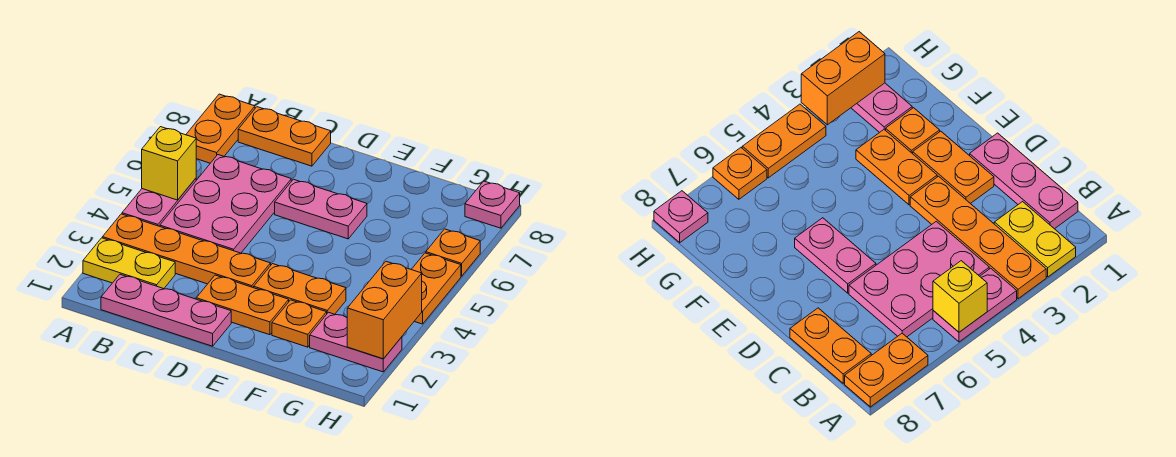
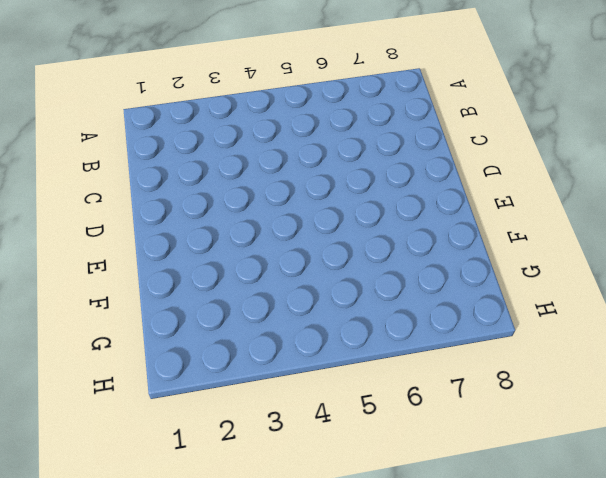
none -> yellow plate A2:B2 level 1
none -> orange plate A3:D3 level 1
none -> pink plate A4:A5 level 1

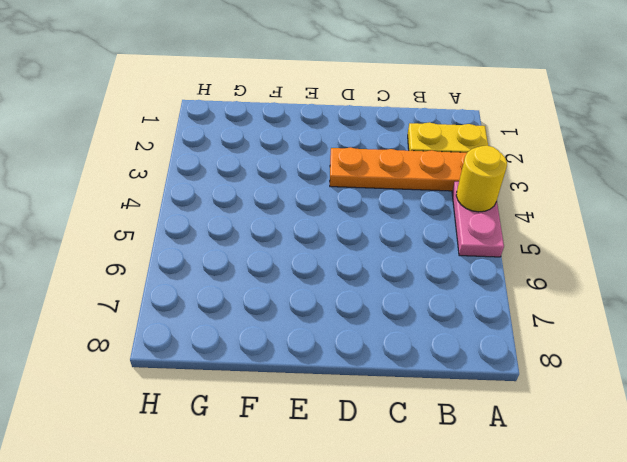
yellow round brick A4 level 2 -> none
none -> orange plate A7:A8 level 1
none -> pink plate B1:D1 level 1
none -> pink plate B4:C6 level 1

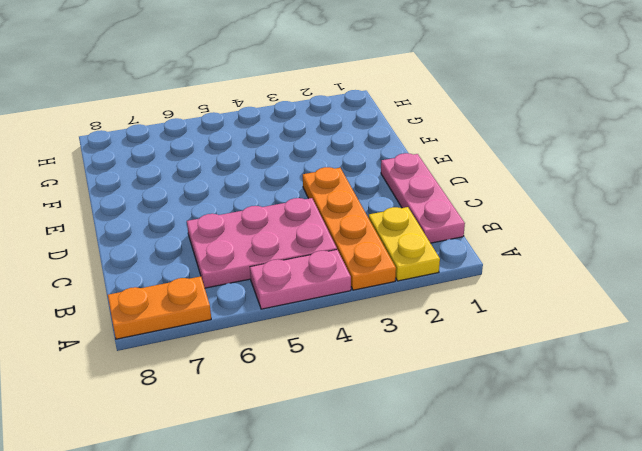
none -> orange plate B8:C8 level 1
none -> orange plate D2:E2 level 1
none -> pink plate D6:E6 level 1

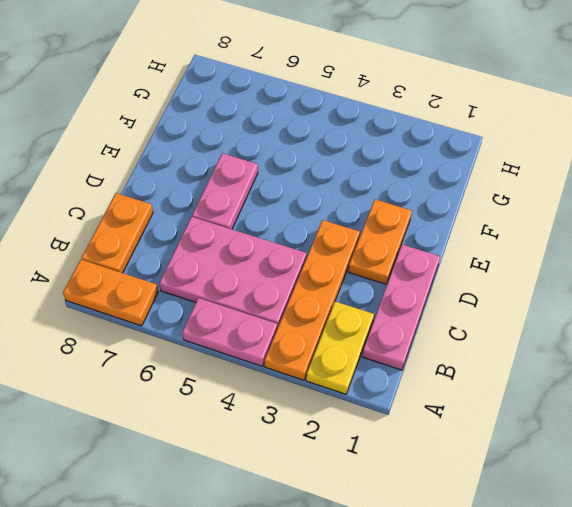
none -> orange plate E3:F3 level 1
none -> orange plate F2 level 1
none -> pink plate G2:H2 level 1

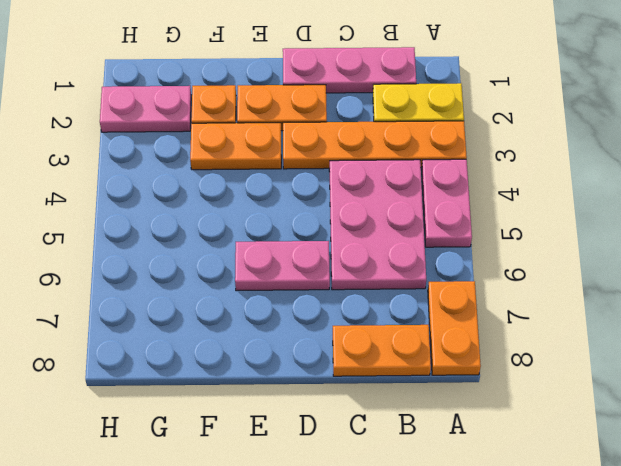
none -> orange plate H4:H5 level 1
none -> orange plate H6 level 1
none -> pink plate H8 level 1

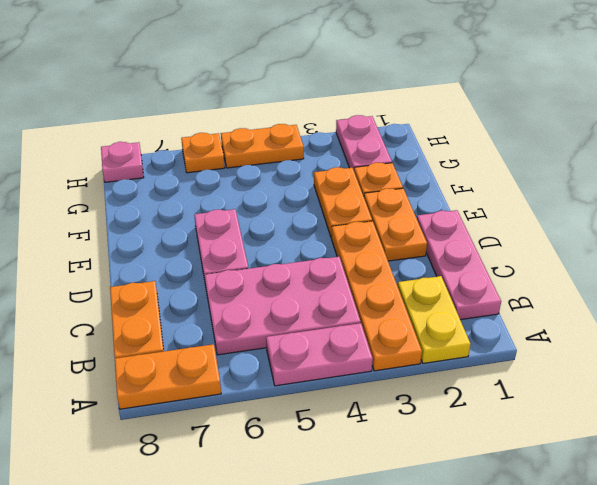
none -> yellow brick A5 level 2
none -> orange brick H2:H3 level 2

